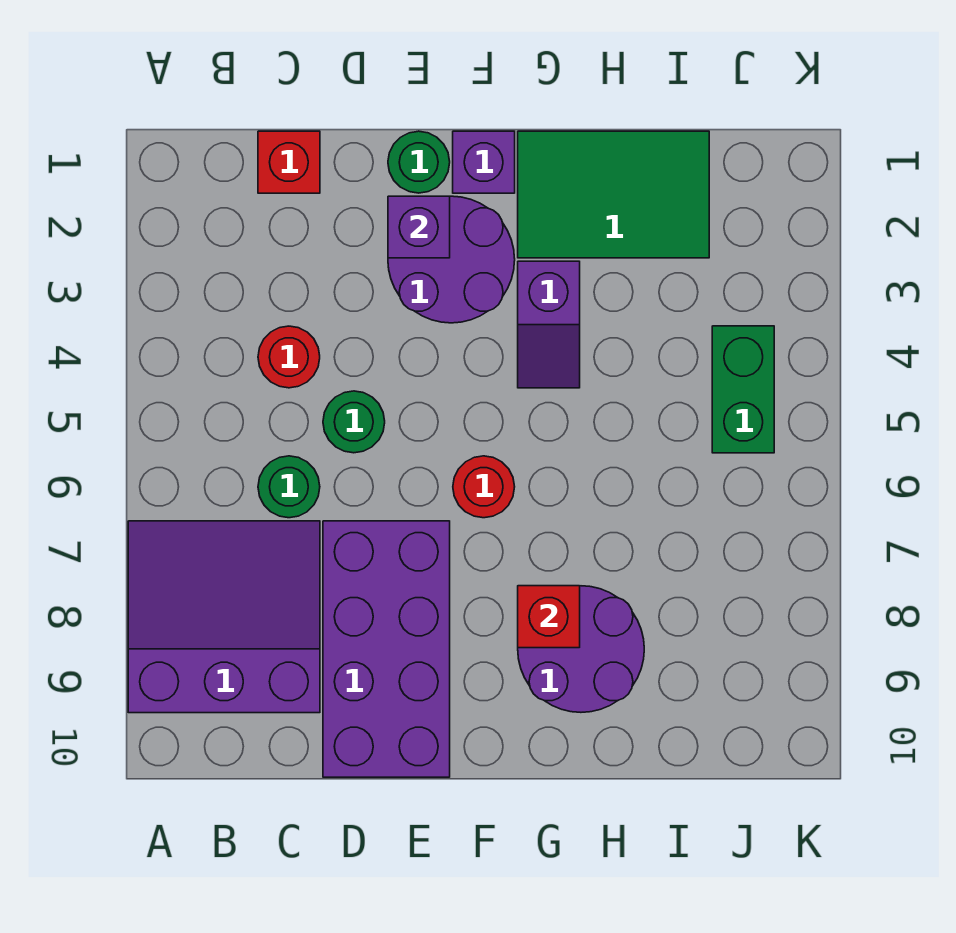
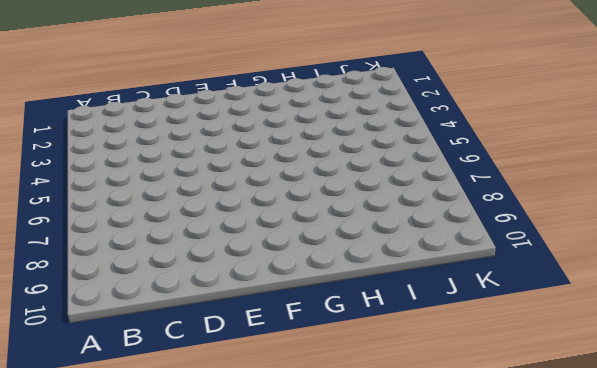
none -> purple slope A7:C9 level 1 top 9
none -> red brick C1 level 1
none -> red round brick C4 level 1

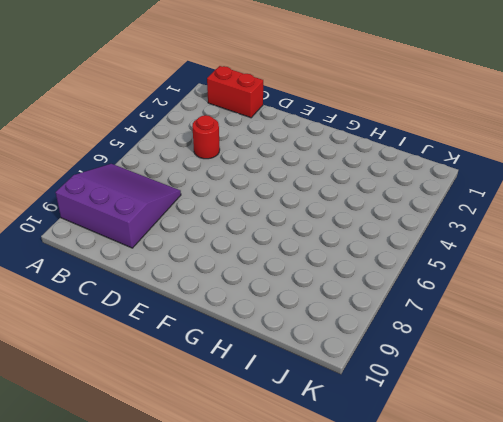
red brick B1:C1 level 1 -> red brick C1 level 1
none -> green round brick C6 level 1
none -> green round brick D5 level 1
none -> purple brick D7:E10 level 1

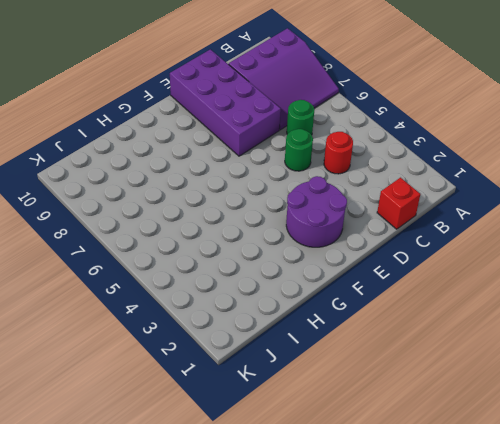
none -> green round brick E1 level 1
none -> purple brick F1 level 1
none -> red round brick F6 level 1

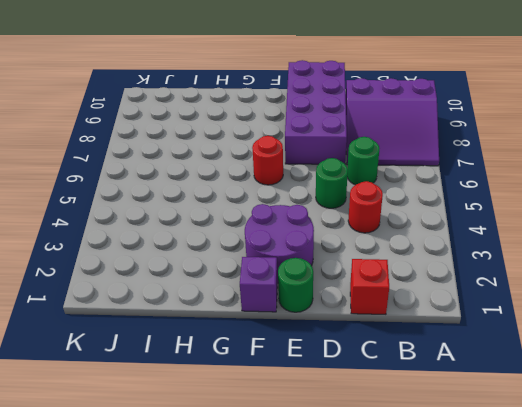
none -> green tile G1:I2 level 1
none -> purple slope G3:G4 level 1 top 3
none -> purple round brick G8:H9 level 1

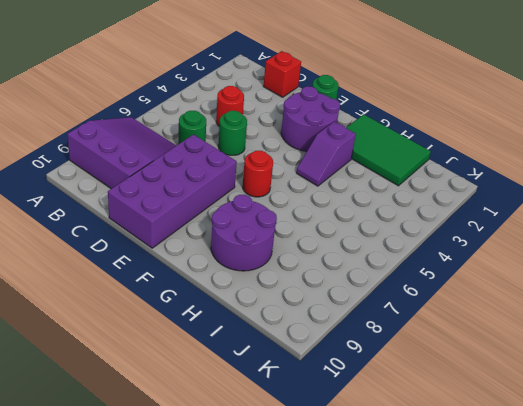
none -> purple brick F1 level 1
none -> green brick J4:J5 level 1
none -> purple brick E2 level 2

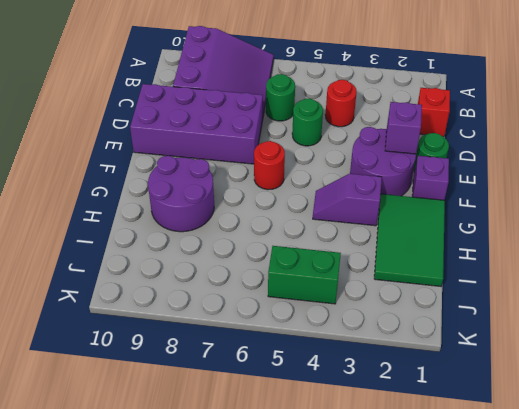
none -> red brick G8 level 2

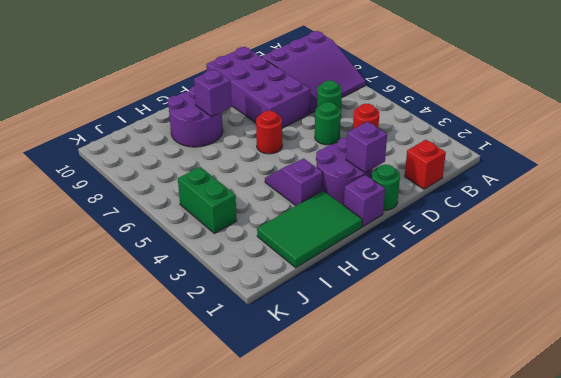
purple brick G8 level 2 -> red brick G8 level 2

